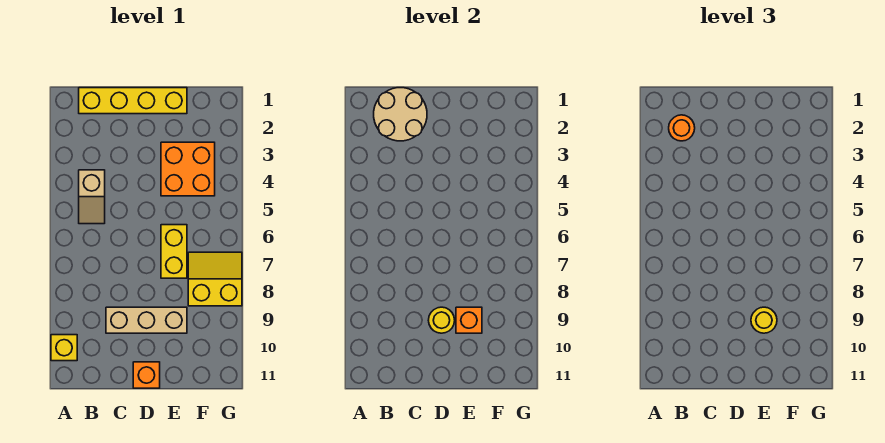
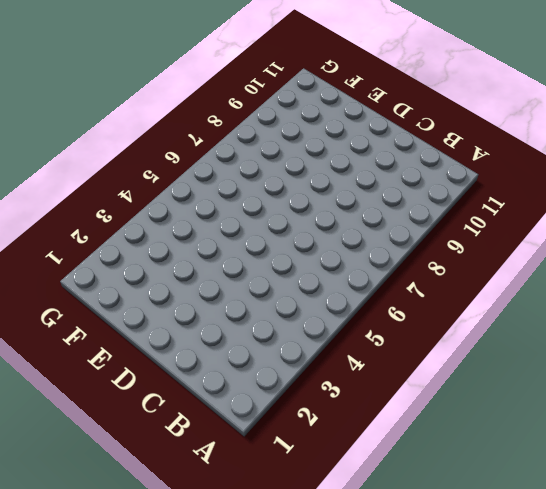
none -> yellow brick A10 level 1
none -> yellow brick B1:E1 level 1
none -> tan slope B4:B5 level 1 top 4

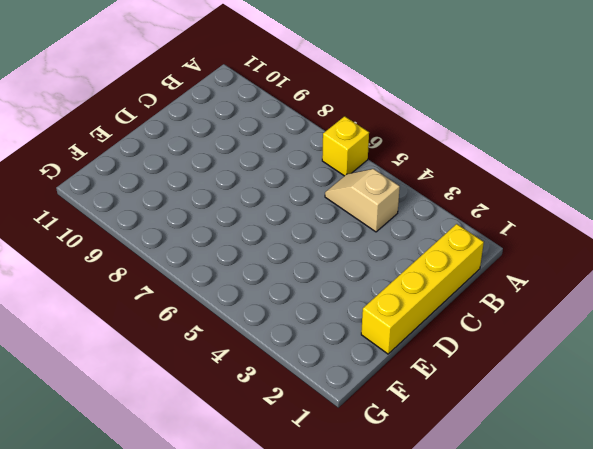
yellow brick A6 level 1 -> yellow brick A10 level 1
none -> tan brick C9:E9 level 1
none -> orange brick D11 level 1
none -> orange brick E3:F4 level 1

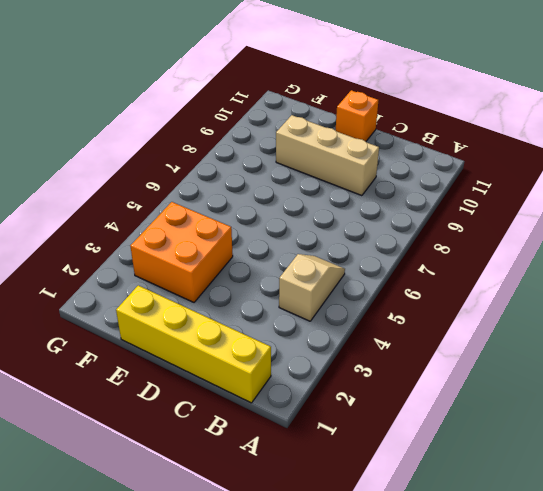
none -> yellow brick A10 level 1
none -> yellow brick E6:E7 level 1
none -> yellow slope F7:G8 level 1 top 8

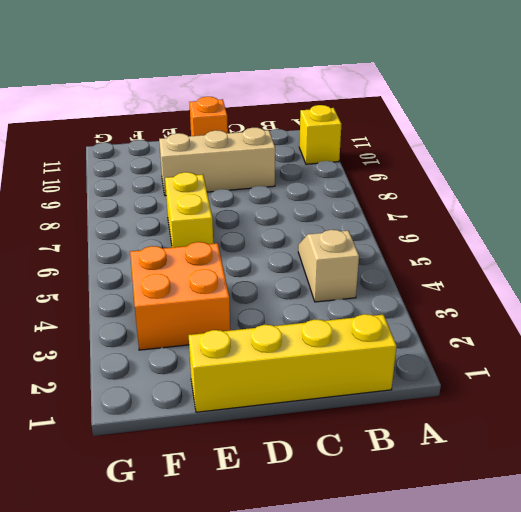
none -> yellow slope F7:G8 level 1 top 8
none -> tan round brick B1:C2 level 2
none -> yellow round brick D9 level 2

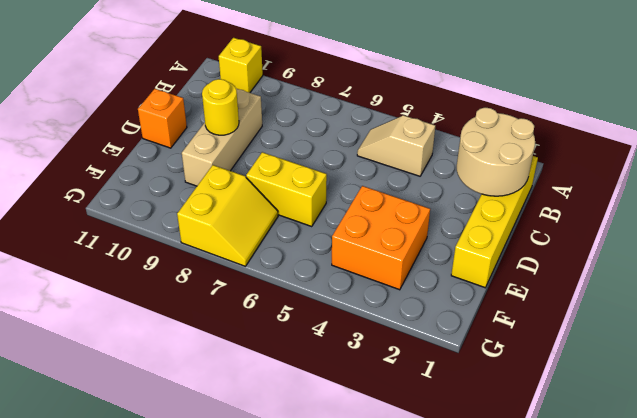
none -> orange brick E9 level 2
none -> orange round brick B2 level 3
none -> yellow round brick E9 level 3

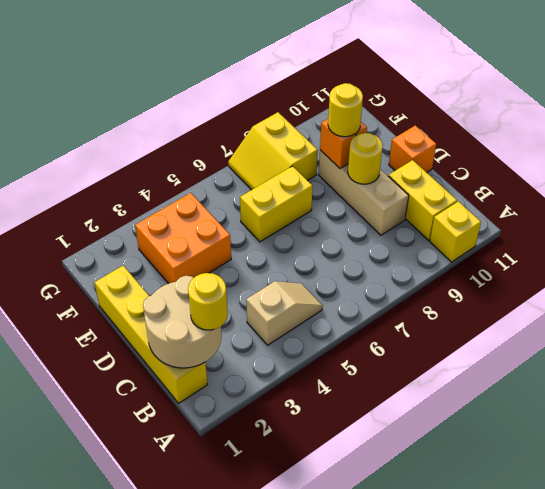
yellow round brick B2 level 3 -> orange round brick B2 level 3
yellow brick B10:C10 level 1 -> none

